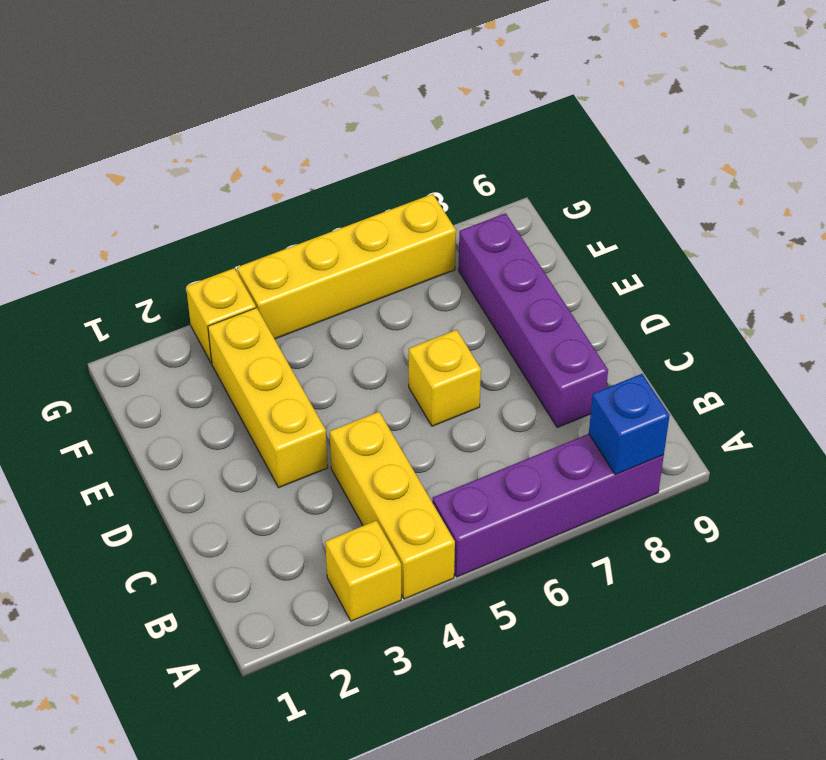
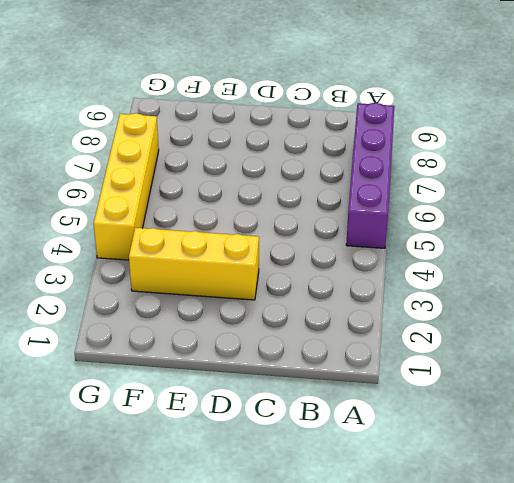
none -> yellow brick A3 level 1
none -> yellow brick A4:C4 level 1

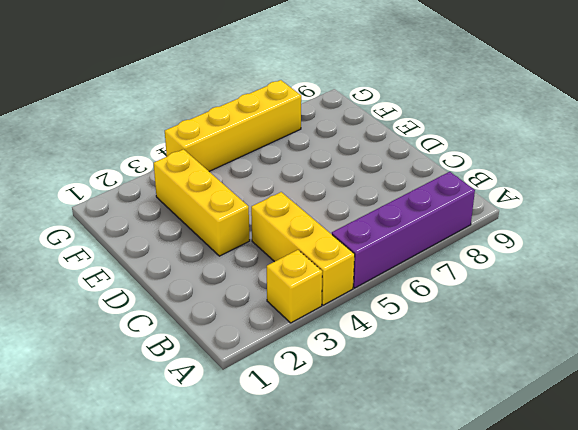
none -> purple brick C8:F8 level 1
none -> yellow brick D6 level 1

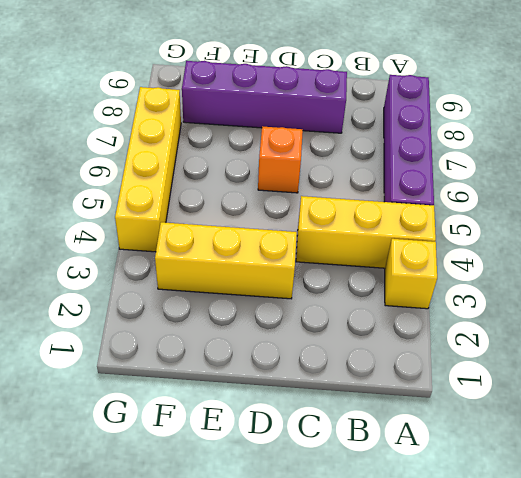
orange brick D6 level 1 -> yellow brick D6 level 1
none -> yellow brick G3 level 1
none -> blue brick A8 level 2

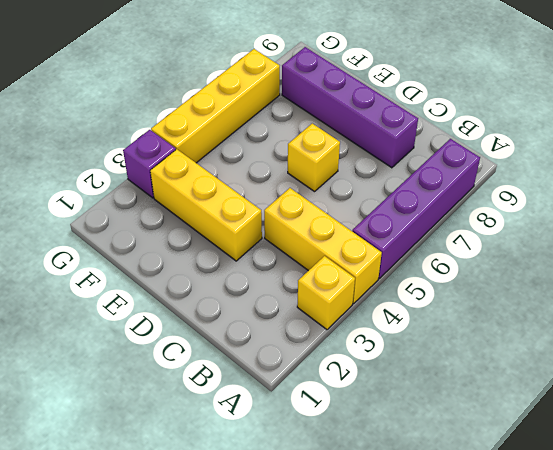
purple brick G3 level 1 -> yellow brick G3 level 1
none -> blue brick A8 level 2

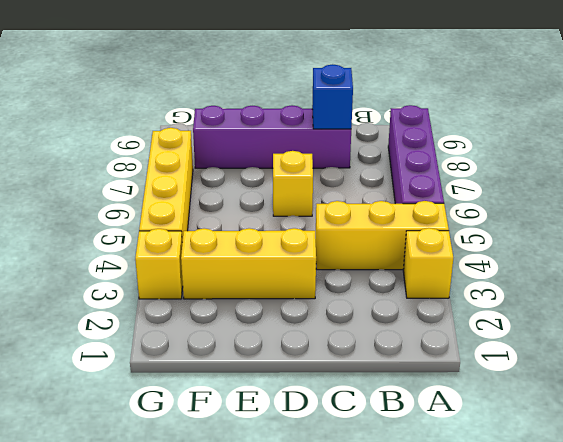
blue brick C8 level 2 -> blue brick A8 level 2

